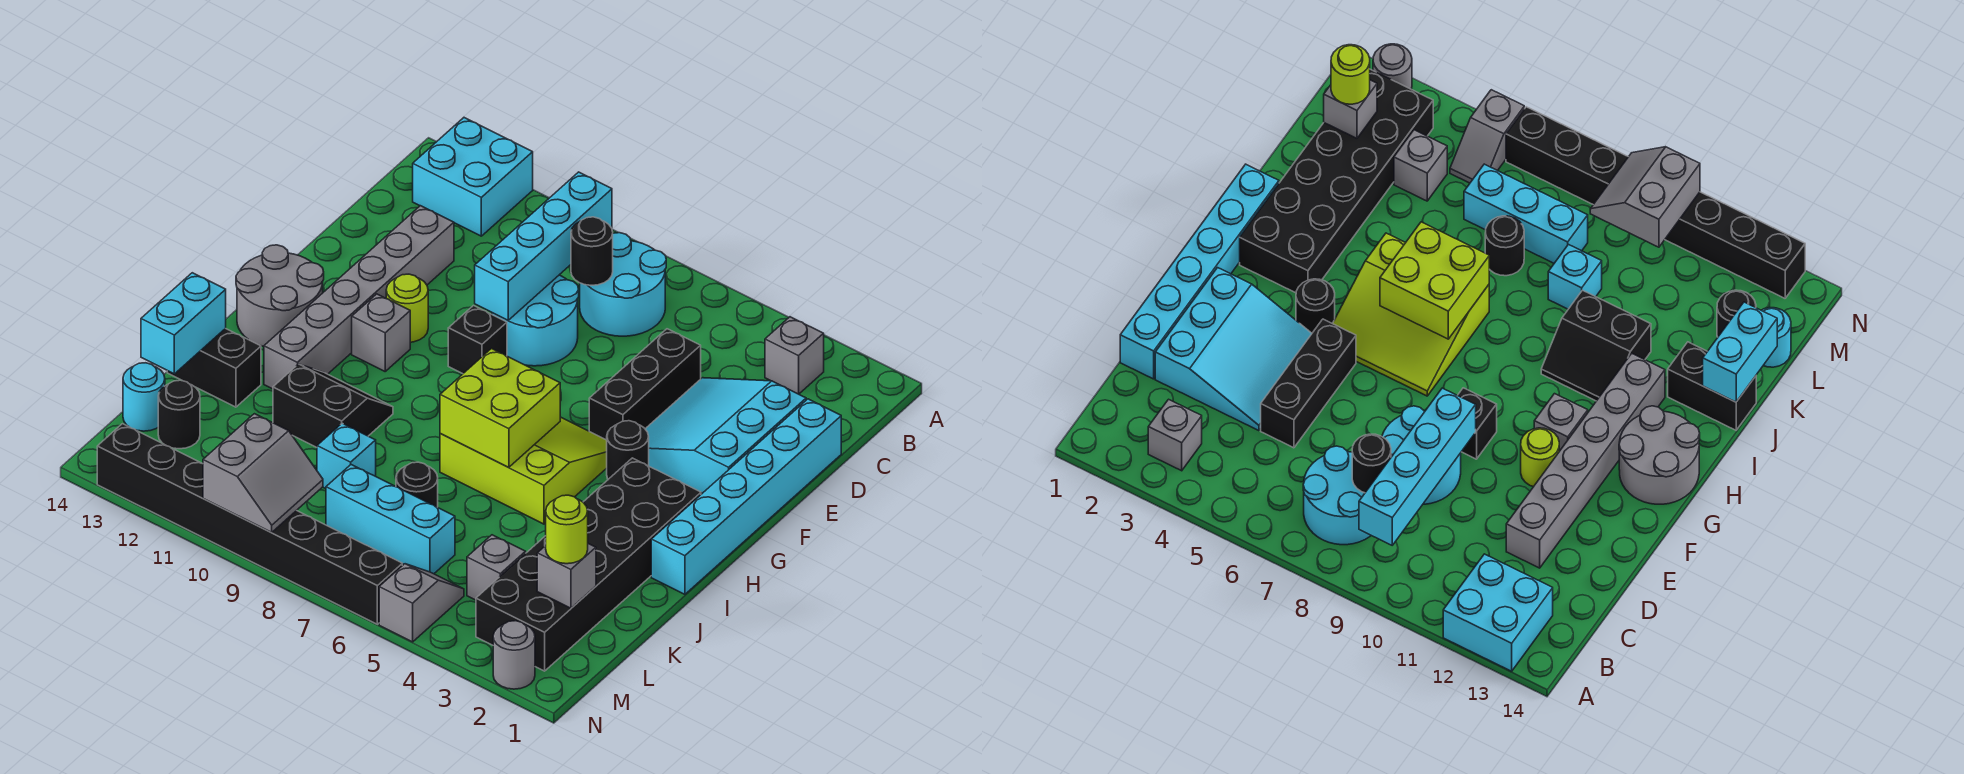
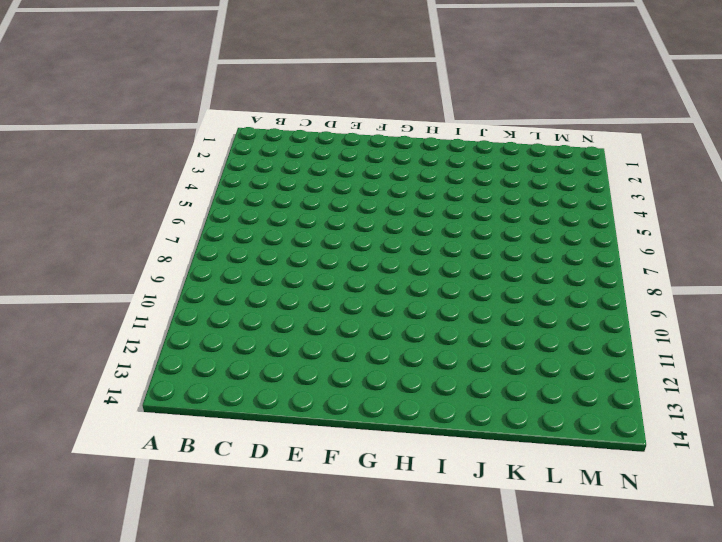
none -> cyan brick A12:B13 level 1
none -> grey brick B3 level 1
none -> cyan round brick B7:C8 level 1
none -> cyan brick D1:I1 level 1

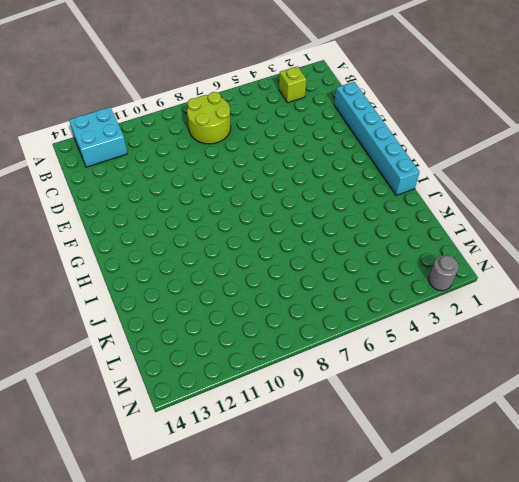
lime brick B3 level 1 -> grey brick B3 level 1
lime round brick B7:C8 level 1 -> cyan round brick B7:C8 level 1
none -> cyan slope D2:F4 level 1 top 2
none -> black brick D5:F5 level 1
none -> cyan round brick D8:E9 level 1
none -> grey brick D12:I12 level 1

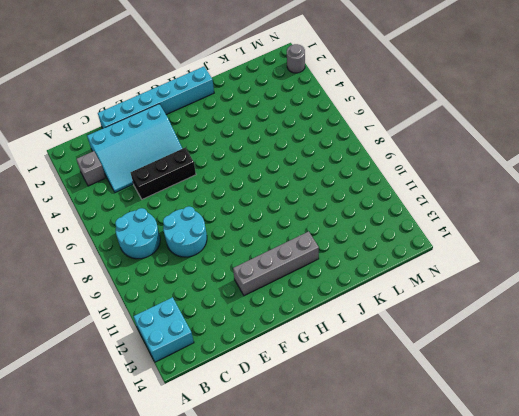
cyan slope C2:F4 level 1 top 2 -> cyan slope D2:F4 level 1 top 2
grey brick F12:I12 level 1 -> grey brick D12:I12 level 1
none -> black brick F9 level 1
none -> lime round brick F11 level 1
none -> black round brick G4 level 1
none -> lime slope G5:I7 level 1 top I

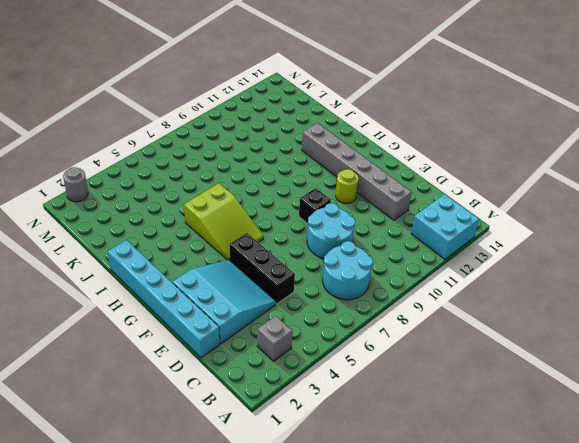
lime slope G5:I6 level 1 top I -> lime slope G5:I7 level 1 top I
none -> black round brick G4 level 1
none -> grey brick G11 level 1
none -> grey round brick G13:H14 level 1
none -> black brick H2:M3 level 1

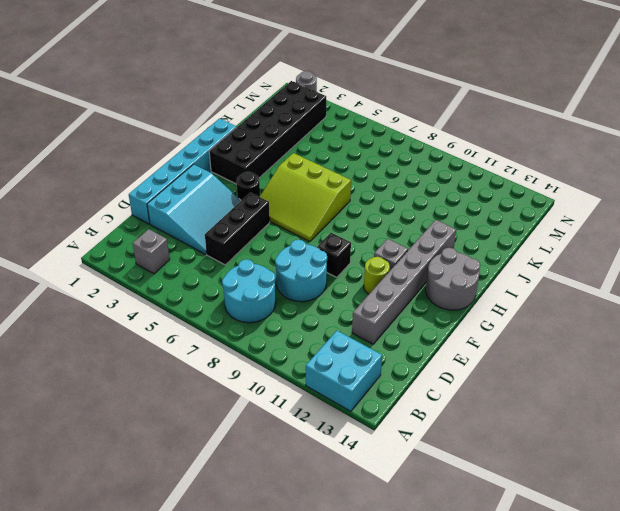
none -> black slope I10:J11 level 1 top J
none -> black brick J13:J14 level 1
none -> black round brick K7 level 1
none -> cyan brick K9 level 1

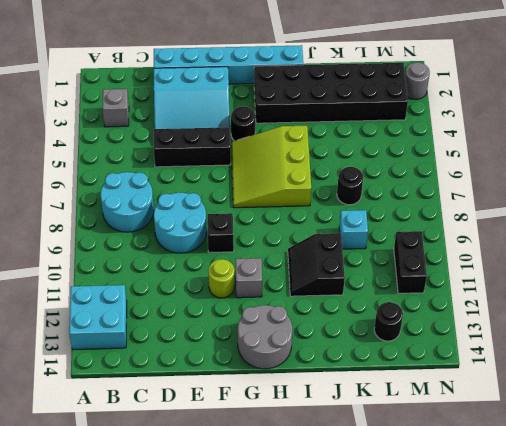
black brick M10:M11 level 1 -> black brick J13:J14 level 1
none -> grey brick D12:I12 level 1
none -> grey brick L4 level 1
none -> cyan brick L6:L8 level 1
none -> cyan round brick L14 level 1

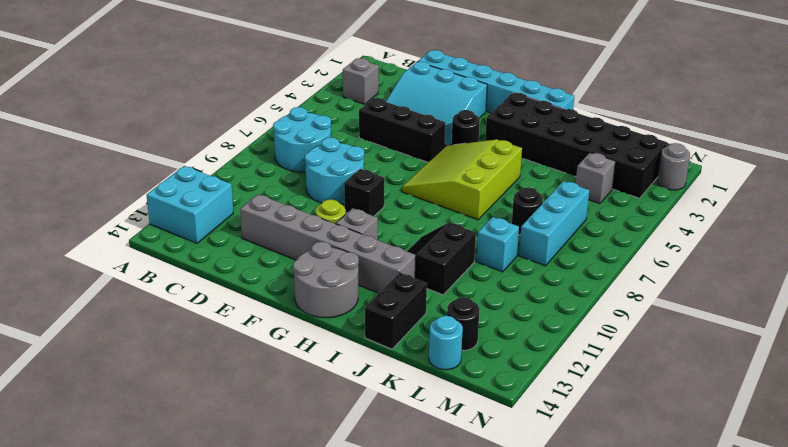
none -> grey slope M5:N5 level 1 top N
none -> black brick N6:N13 level 1
none -> cyan brick B9:E9 level 2
none -> black round brick C8 level 2

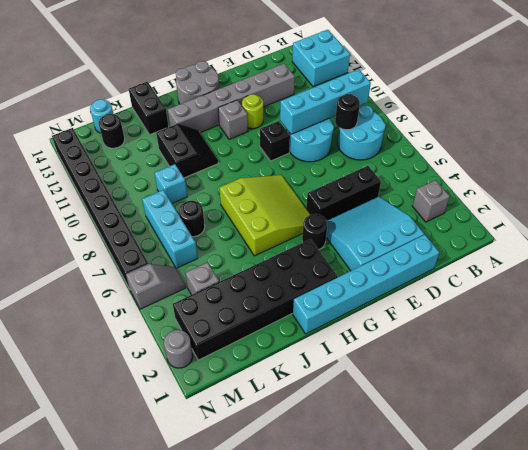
none -> lime brick H6:I7 level 2
none -> cyan brick J14:K14 level 2
none -> grey brick L2 level 2
none -> grey slope M9:N10 level 2 top 10

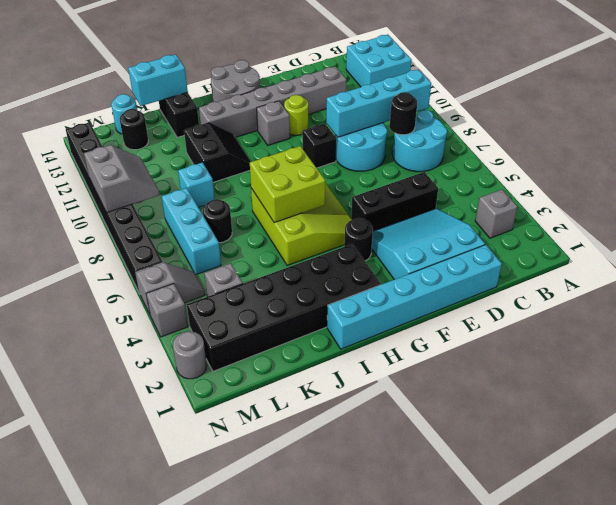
grey slope M9:N10 level 2 top N -> grey slope M9:N10 level 2 top 10
grey brick N4 level 1 -> grey brick L2 level 2
none -> lime round brick L2 level 3

